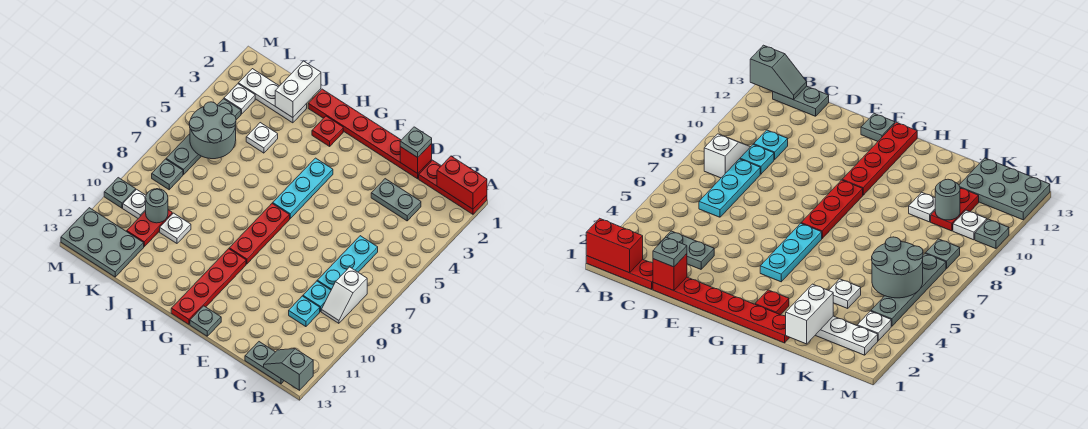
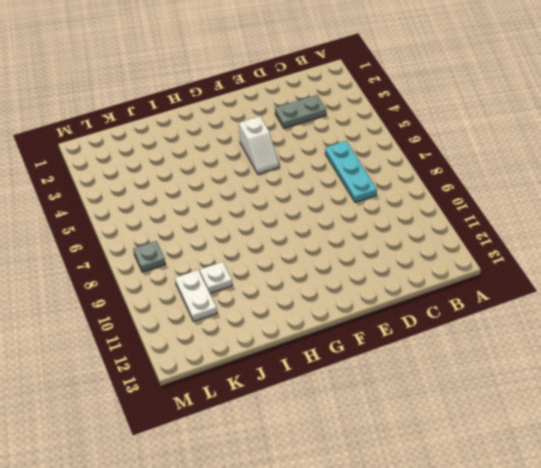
white slope F4:F5 level 1 top 4 -> white slope B8:B9 level 1 top 8
white plate K10:K11 level 1 -> red plate K10:K11 level 1
none -> red plate A1:C1 level 1
none -> grey plate B13:C13 level 1
none -> cyan plate C9 level 1
none -> cyan plate C10 level 1

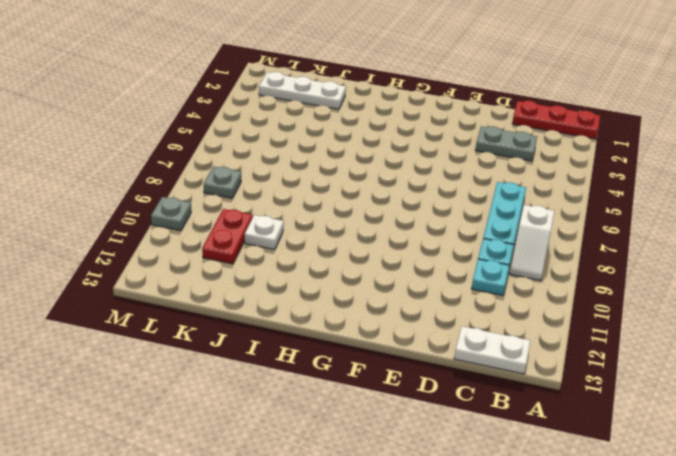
white plate B13:C13 level 1 -> grey plate B13:C13 level 1
none -> red plate D1:I1 level 1
none -> grey plate F13 level 1
none -> cyan plate G4:G6 level 1
none -> red plate G7:G9 level 1

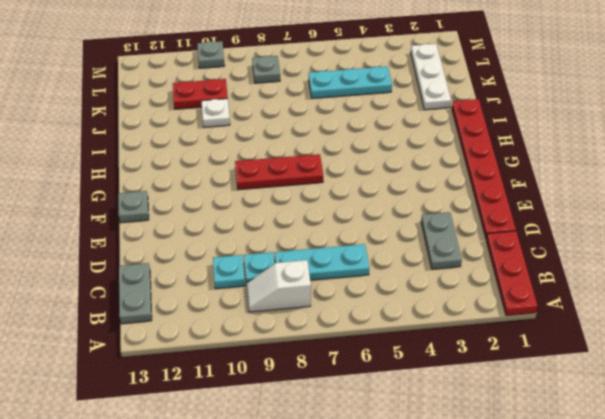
cyan plate K4:K6 level 1 -> cyan plate G4:G6 level 1
none -> red plate G10:G13 level 1
none -> red plate H2 level 1
none -> white plate J4 level 1
none -> grey plate K12:M13 level 1

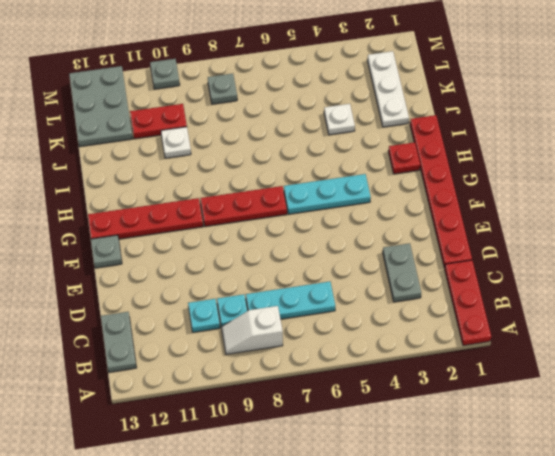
none -> white plate L3 level 1
none -> grey plate L4:L7 level 1
none -> white plate L10 level 1
none -> red brick A1:B1 level 2

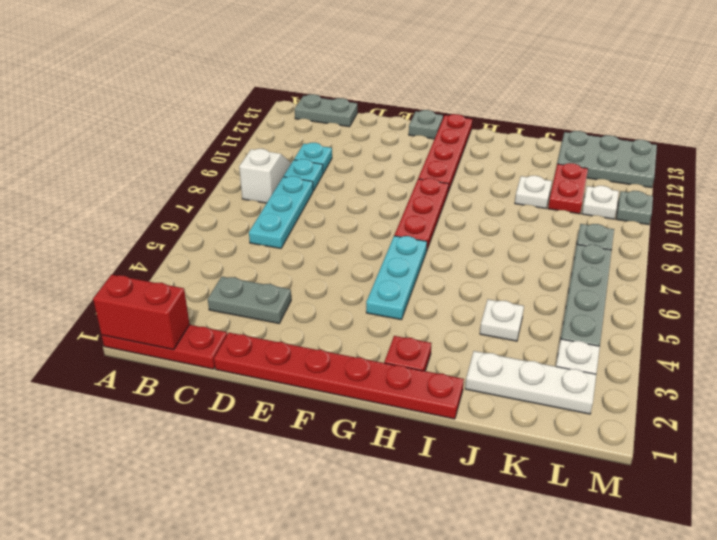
none -> grey slope A13:B13 level 2 top A
none -> red brick D1 level 2
none -> white brick J1:J2 level 2
none -> grey round brick K5:L6 level 2

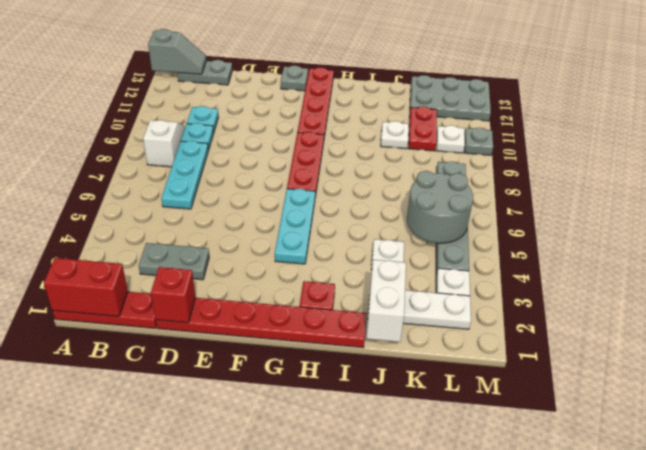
none -> grey round brick K10 level 2
none -> grey plate D1 level 3

